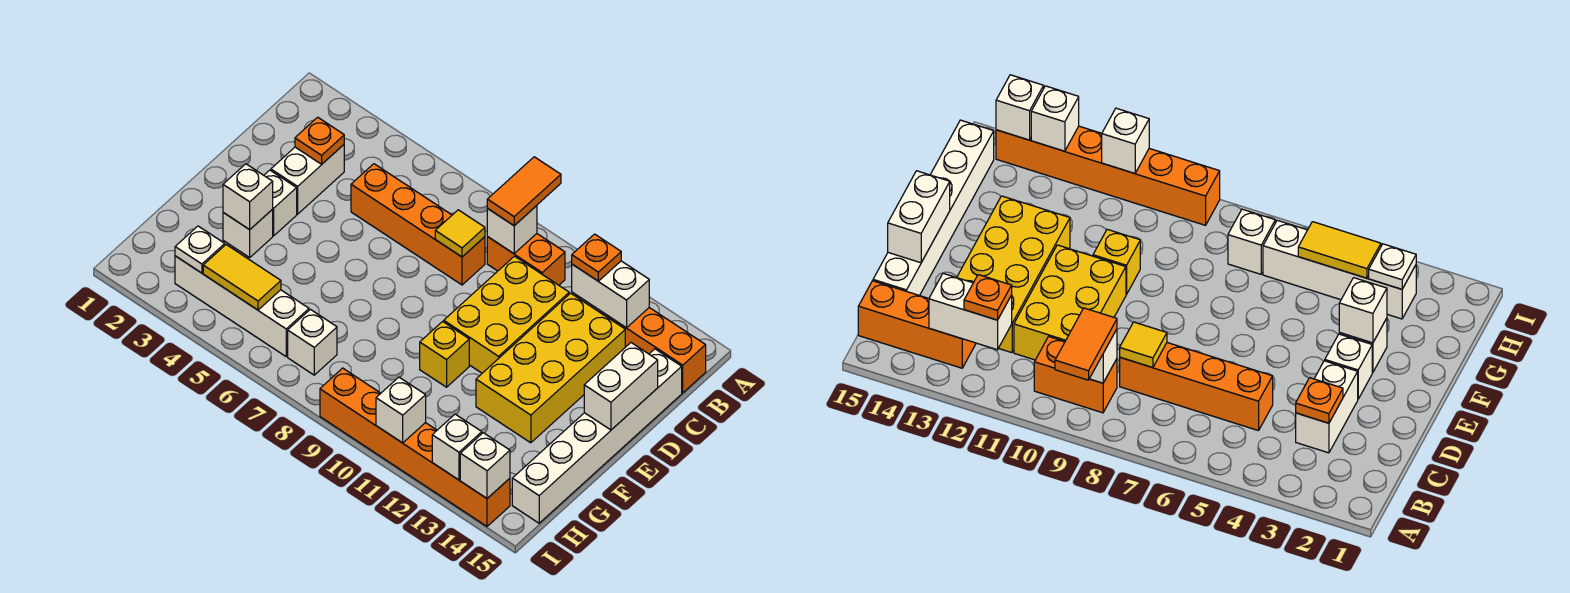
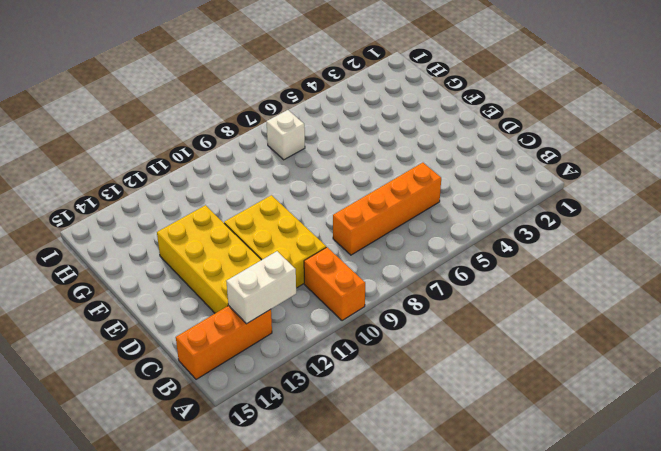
orange brick A10:B10 level 1 -> orange brick B9:B10 level 1
none -> white brick C3:D3 level 1
none -> white brick C15:H15 level 1
none -> white brick E3 level 1

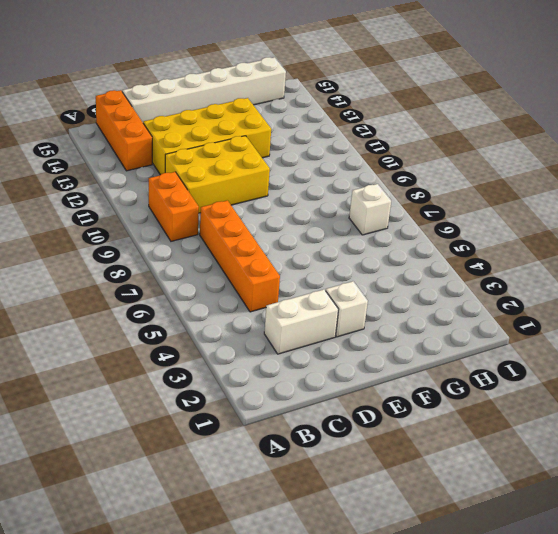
none -> white brick F3 level 1
none -> yellow brick F10 level 1
none -> white brick H3:H6 level 1

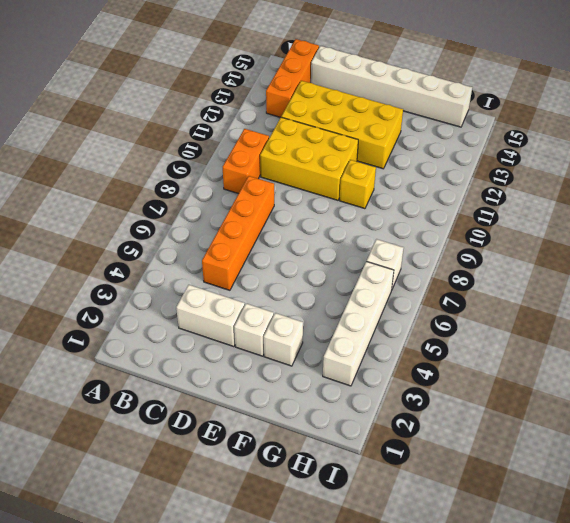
none -> orange brick I9:I14 level 1
none -> white brick B9 level 2
none -> white brick B12:B13 level 2

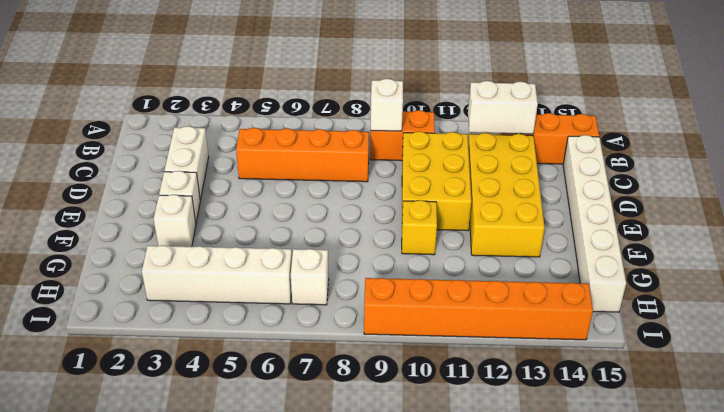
none -> orange plate C3 level 2
none -> yellow tile C8 level 2
none -> white brick D15:E15 level 2

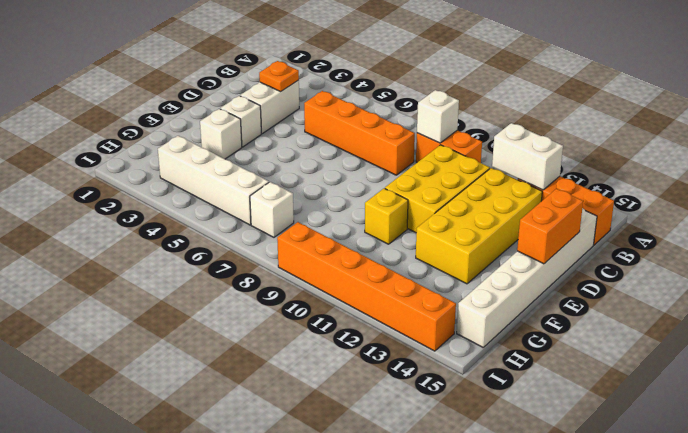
orange brick D15:E15 level 2 -> white brick D15:E15 level 2
none -> yellow tile C8 level 2
none -> white brick F3 level 2
none -> white plate H3 level 2

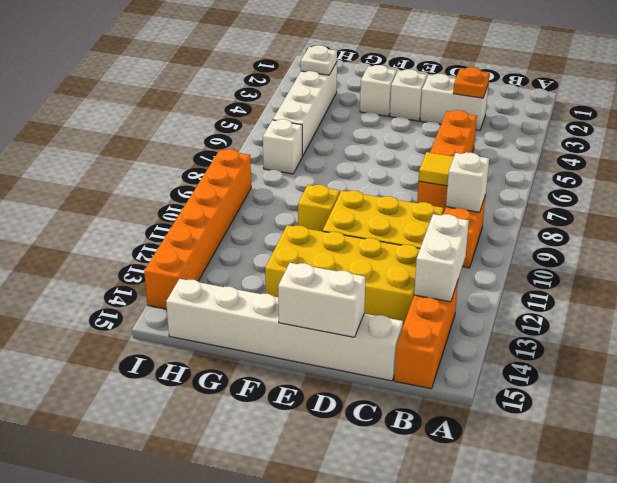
none -> white brick F3 level 2
none -> yellow tile H4:H5 level 2
none -> white brick I11 level 2

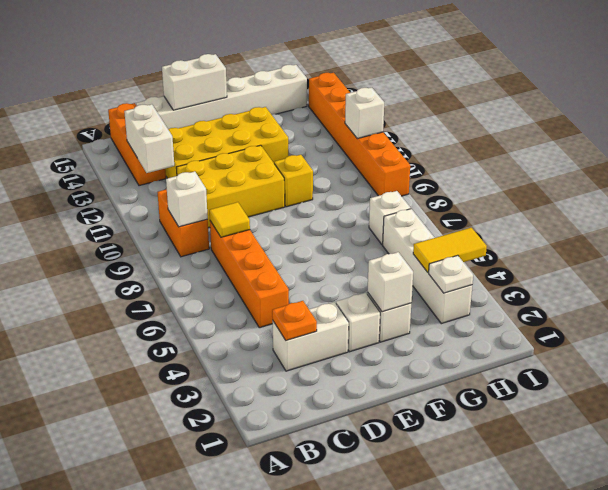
yellow tile H4:I4 level 2 -> yellow tile H4:H5 level 2
none -> white brick I13 level 2
none -> white brick I14 level 2
none -> orange tile A9:B9 level 3

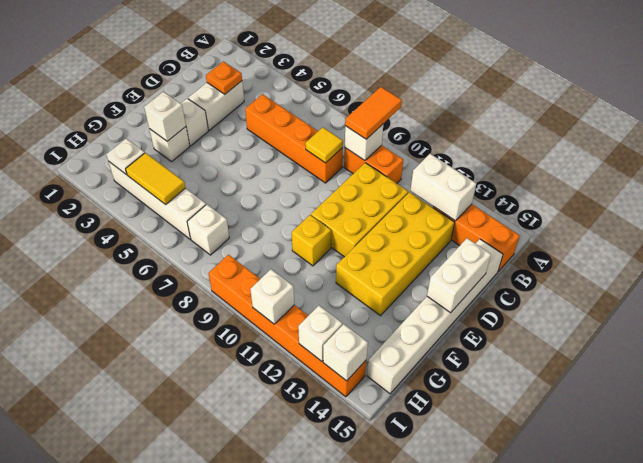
none -> orange plate B12 level 3

